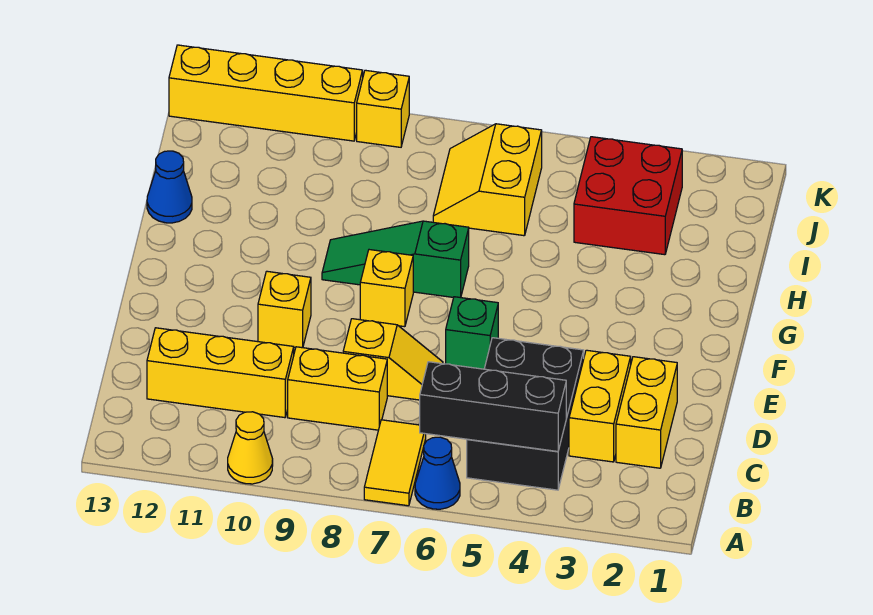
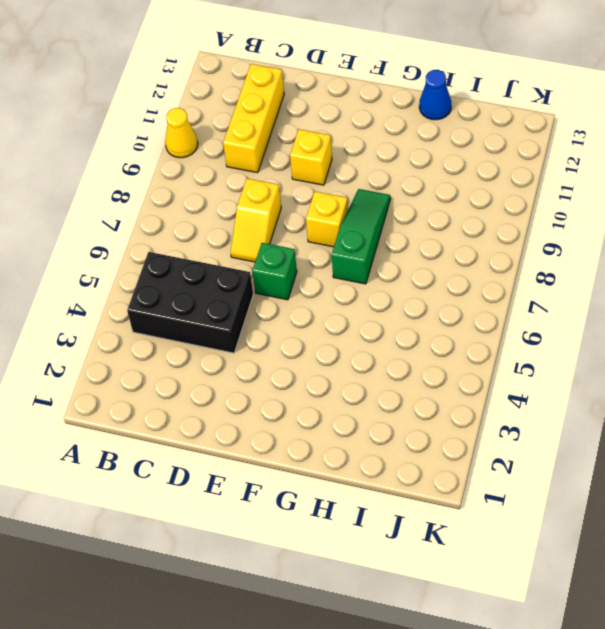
none -> blue cone A6 level 1
none -> yellow tile A7:B7 level 1
none -> yellow brick C2:D2 level 1

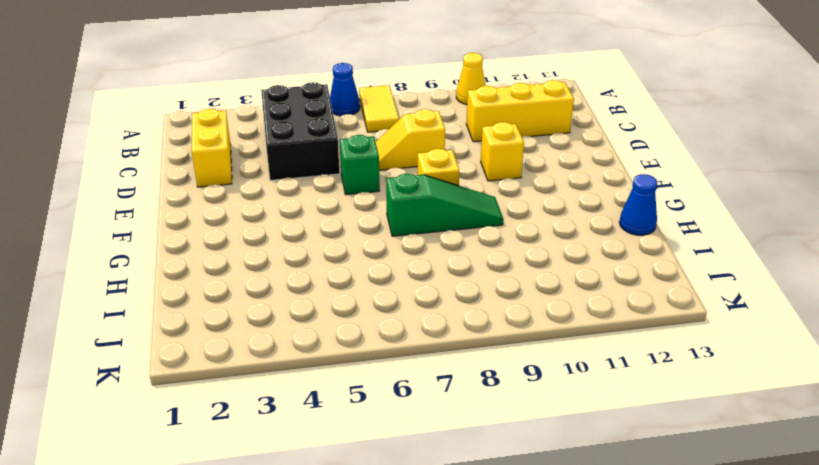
none -> yellow brick C3:D3 level 1
none -> yellow brick C8:C9 level 1
none -> red brick I3:J4 level 1

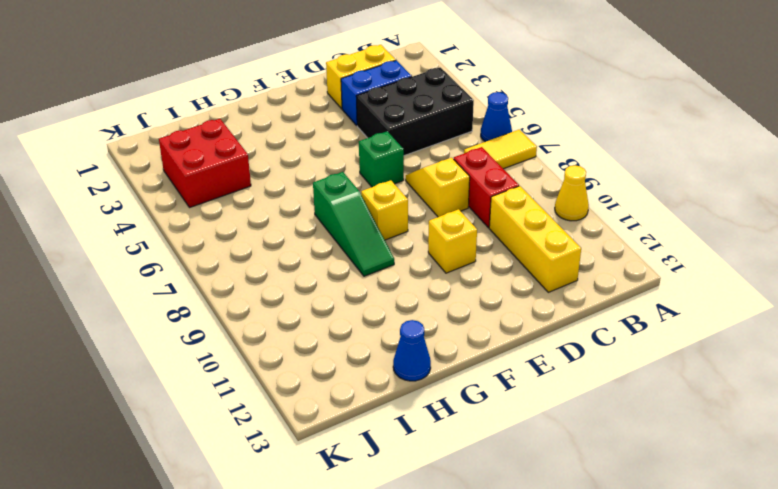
blue brick C3:D3 level 1 -> yellow brick C3:D3 level 1
red brick C8:C9 level 1 -> yellow brick C8:C9 level 1
none -> yellow slope I6:J7 level 1 top 6
none -> yellow brick K9 level 1
none -> yellow brick K10:K13 level 1

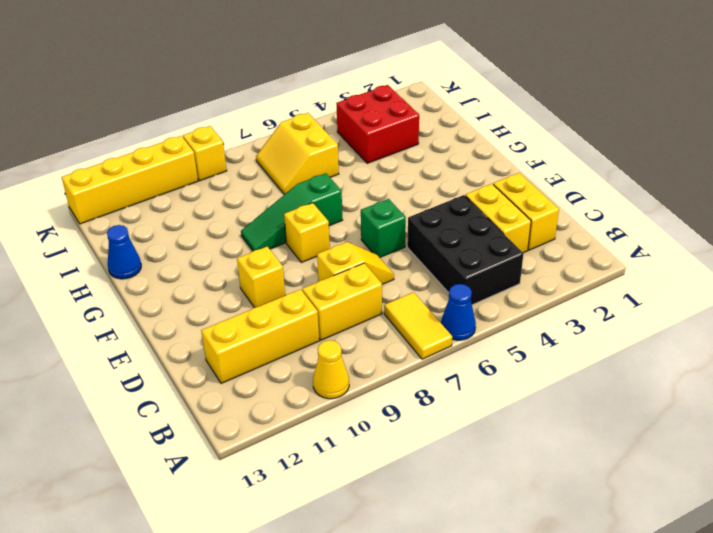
none -> black brick B4:B6 level 2

